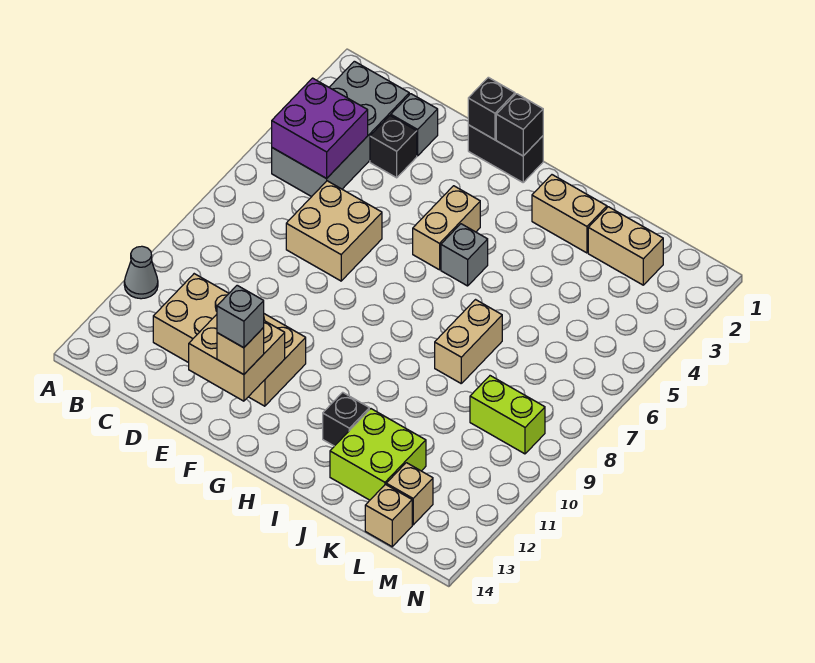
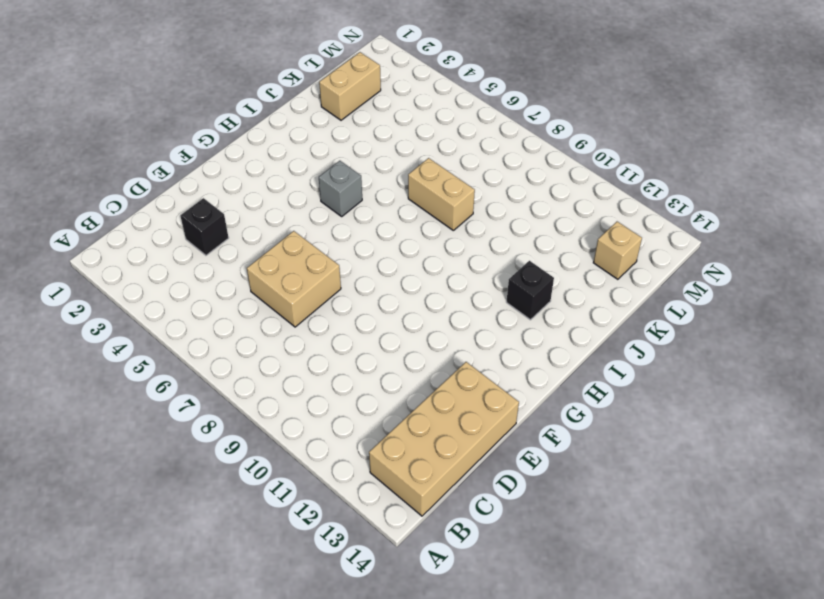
tan brick B13:E14 level 1 -> tan brick C11:F12 level 1
none -> grey cone A11 level 1
none -> grey brick B2:C5 level 1
none -> grey brick D2 level 1

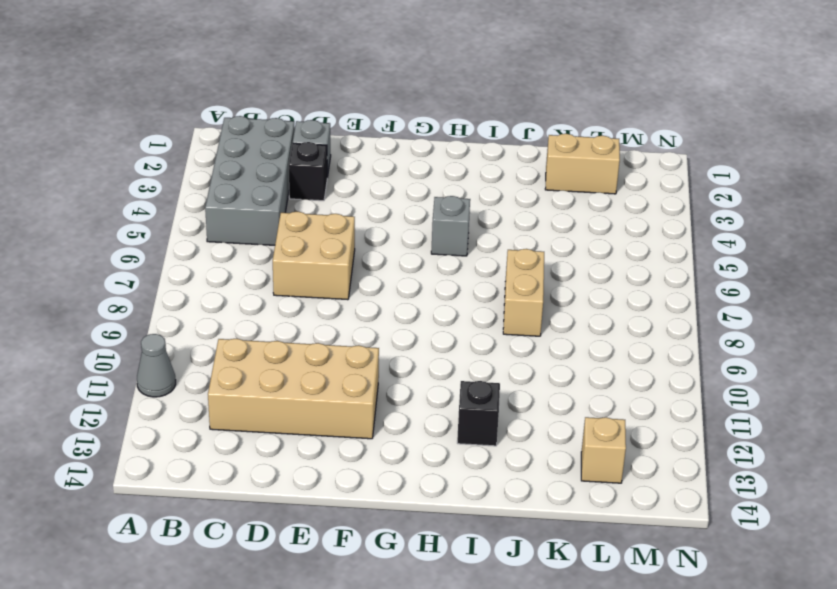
none -> black brick F1:G1 level 1
none -> tan brick G4:G5 level 1
none -> tan brick I2:J2 level 1

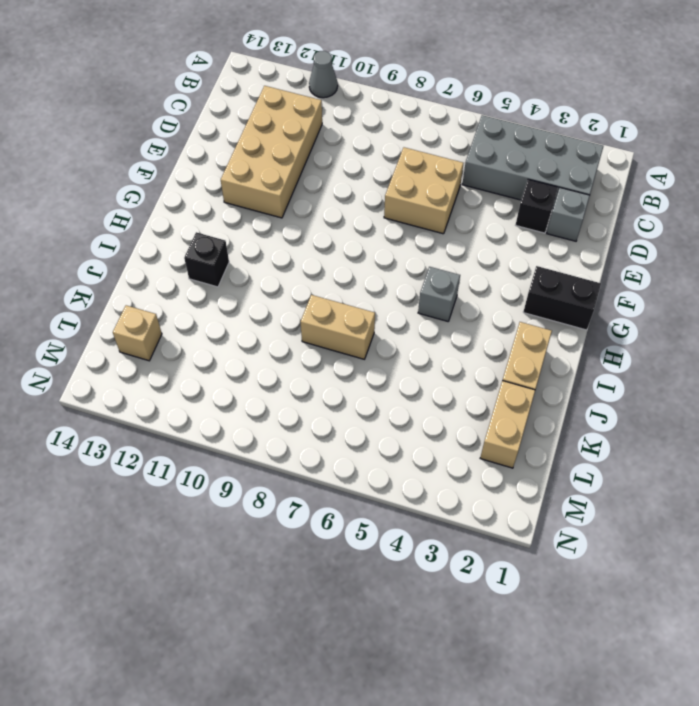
black brick G1:G2 level 1 -> black brick F1:G1 level 1
none -> tan brick G4:G5 level 1
none -> lime brick J12:K13 level 1
none -> lime brick L9:M9 level 1

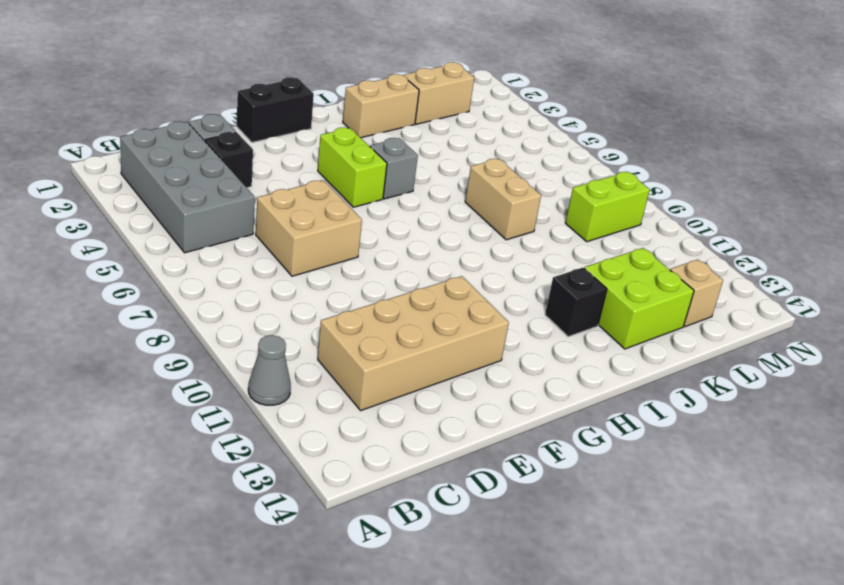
lime brick G4:G5 level 1 -> tan brick G4:G5 level 1
none -> tan brick L14 level 1
none -> purple brick B4:C5 level 2
none -> tan brick E12:F13 level 2

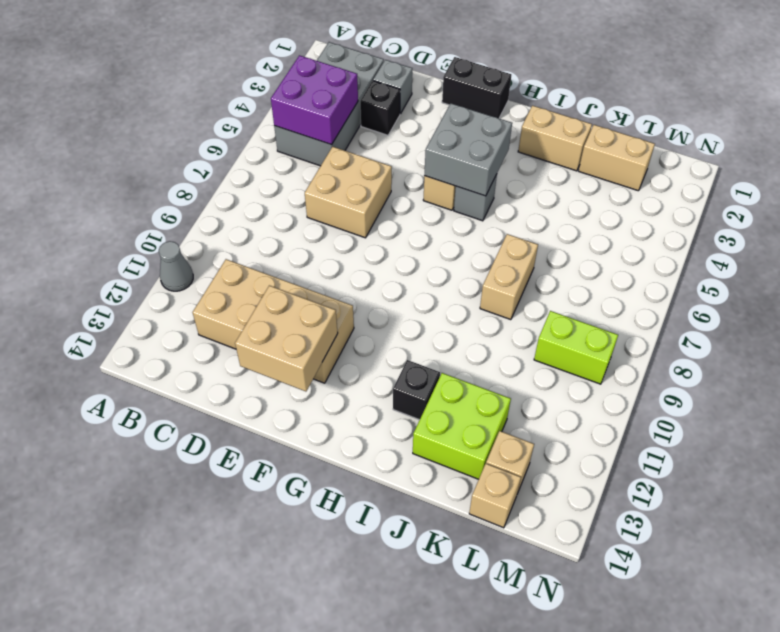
grey brick G4:H5 level 2 -> none
none -> black brick F1 level 2
none -> black brick G1 level 2
none -> tan brick F13 level 3

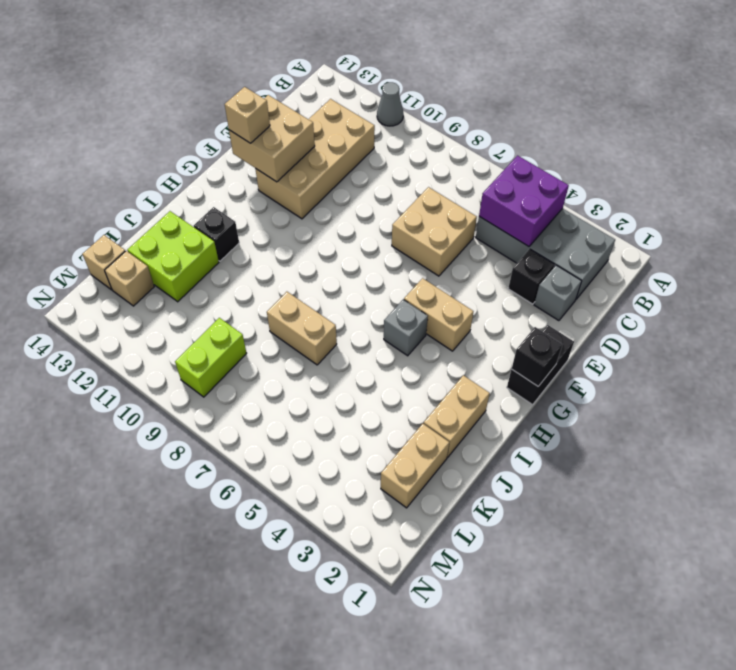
none -> black brick F1 level 2
none -> grey brick F13 level 4

